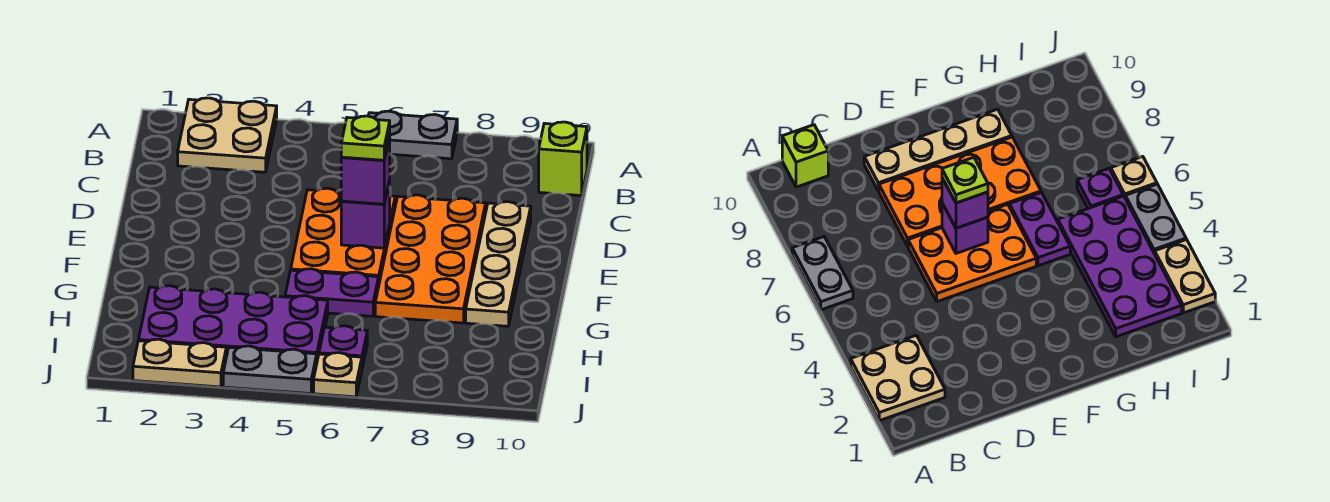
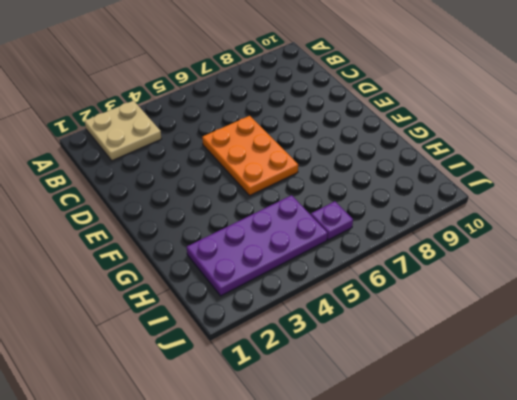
none -> grey plate A6:A7 level 1
none -> lime brick B10 level 1
none -> orange plate D7:G8 level 1

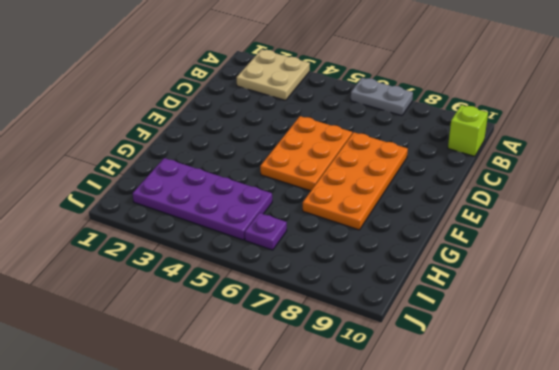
none -> tan plate D9:G9 level 1
none -> purple plate G5:G6 level 1
none -> tan plate J2:J3 level 1

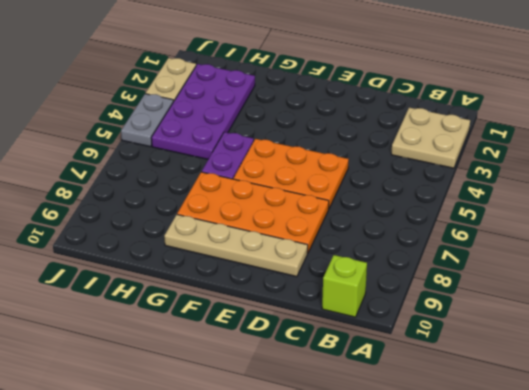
none -> grey plate A6:A7 level 1
none -> purple plate I6 level 1
none -> tan plate J6 level 1

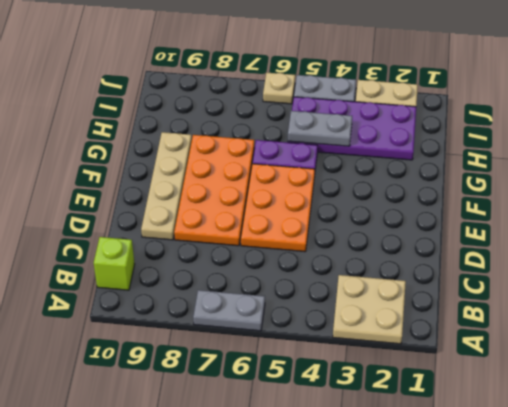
grey plate H4:H5 level 2 -> none
none -> purple plate I6 level 1
none -> purple brick E6 level 2
none -> purple brick E6 level 3

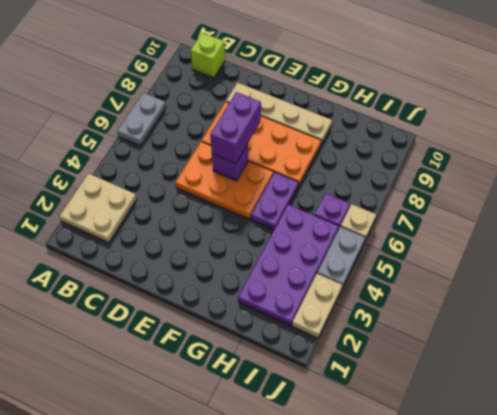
purple brick E6:E7 level 3 -> purple brick E6 level 3
none -> lime plate E6 level 4

